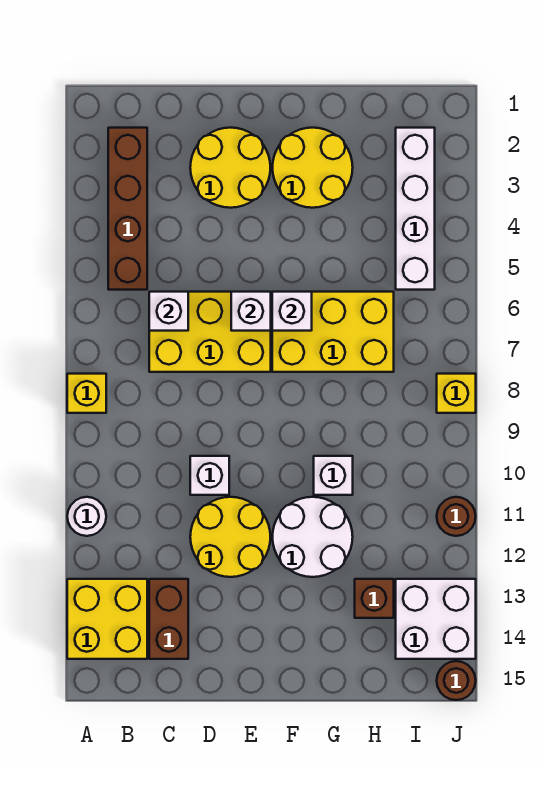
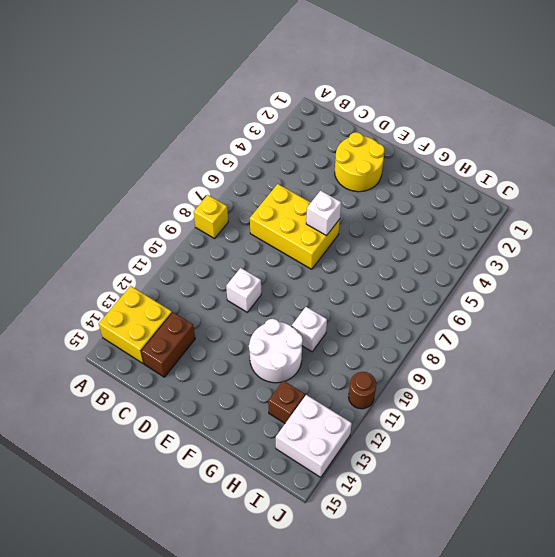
none -> white round brick A11 level 1
none -> brown brick B2:B5 level 1
none -> yellow round brick D11:E12 level 1

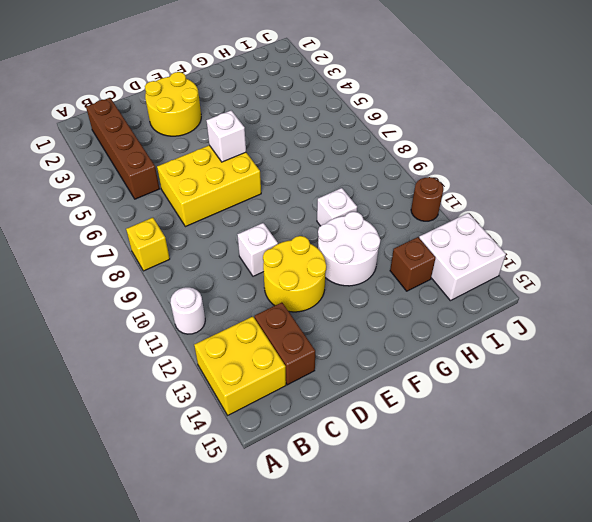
none -> yellow round brick F2:G3 level 1
none -> yellow brick F6:H7 level 1
none -> white brick I2:I5 level 1

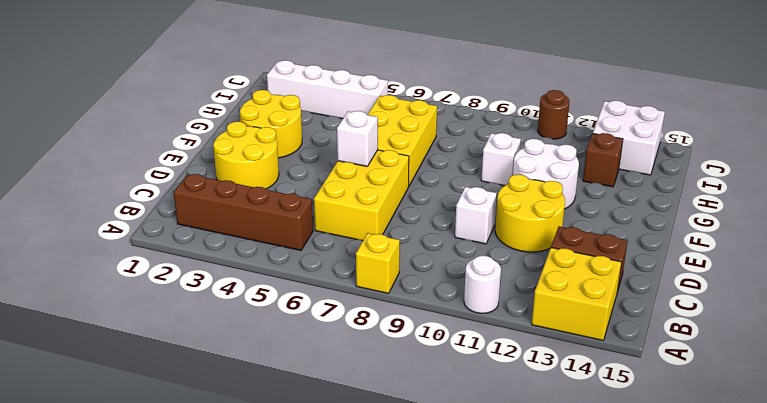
none -> yellow brick J8 level 1
none -> brown round brick J15 level 1
none -> white brick C6 level 2

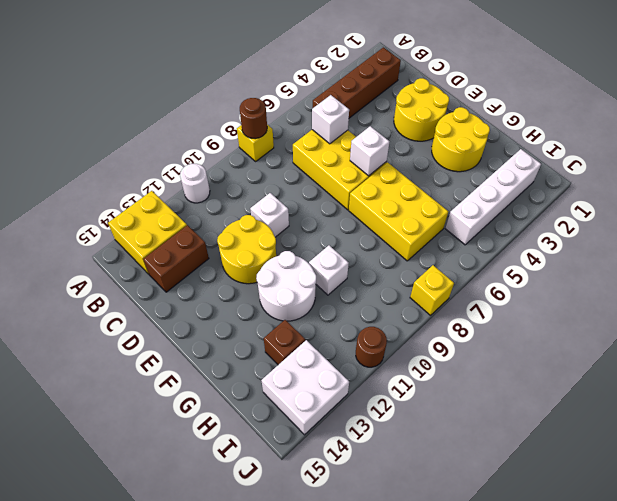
brown round brick A8 level 2 -> brown round brick J15 level 1
none -> white brick F6 level 2

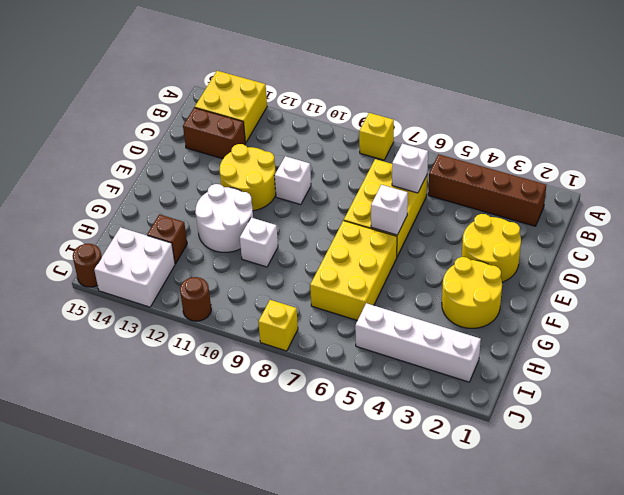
none -> white round brick A11 level 1
none -> white brick F6 level 2

